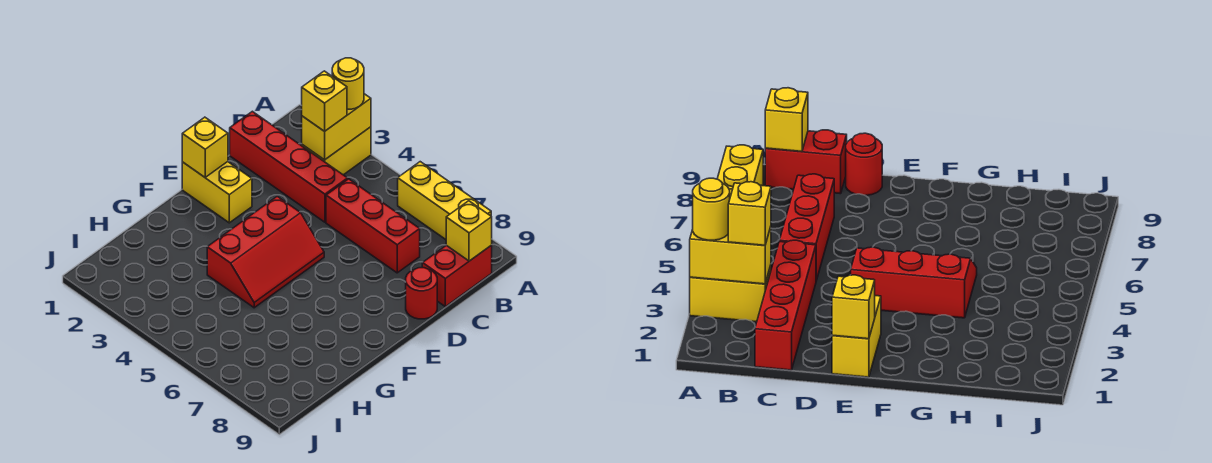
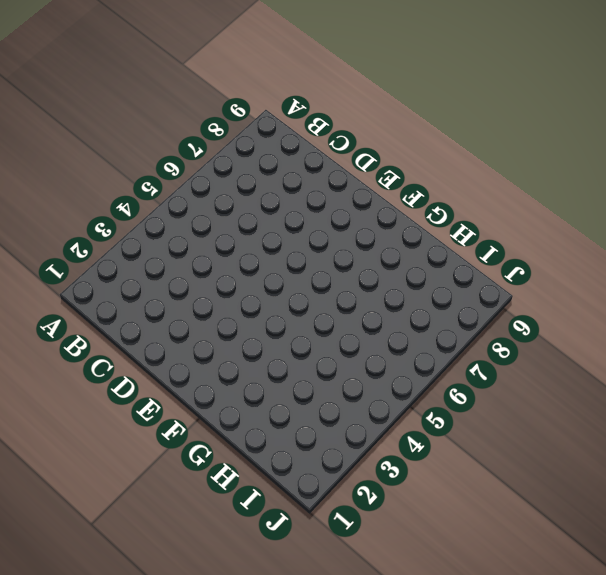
none -> yellow brick A3:B3 level 1
none -> yellow brick A6:A8 level 1
none -> red brick B9:C9 level 1

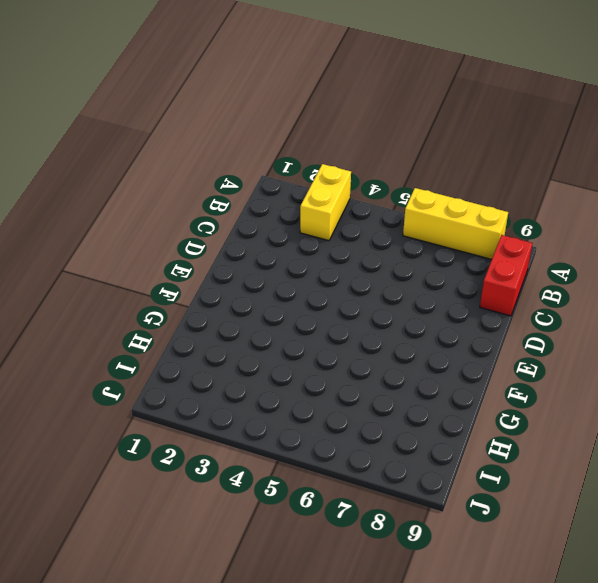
none -> red brick C1:C4 level 1
none -> red brick C5:C7 level 1
none -> red round brick D9 level 1

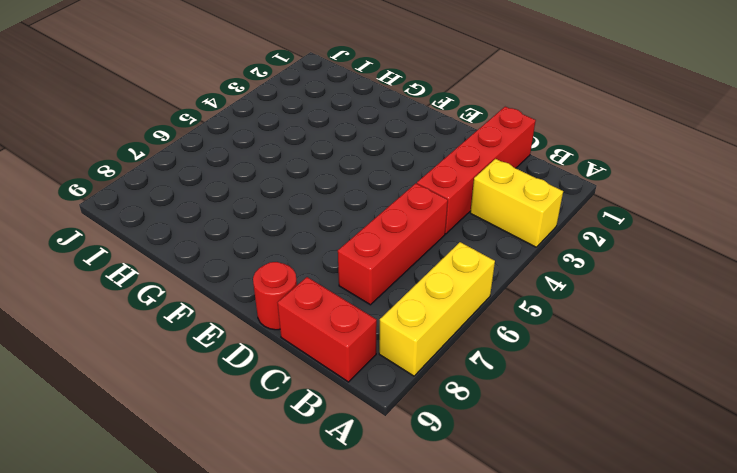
none -> yellow brick E1:E2 level 1
none -> red slope E4:G5 level 1 top 4
none -> yellow brick A3:B3 level 2

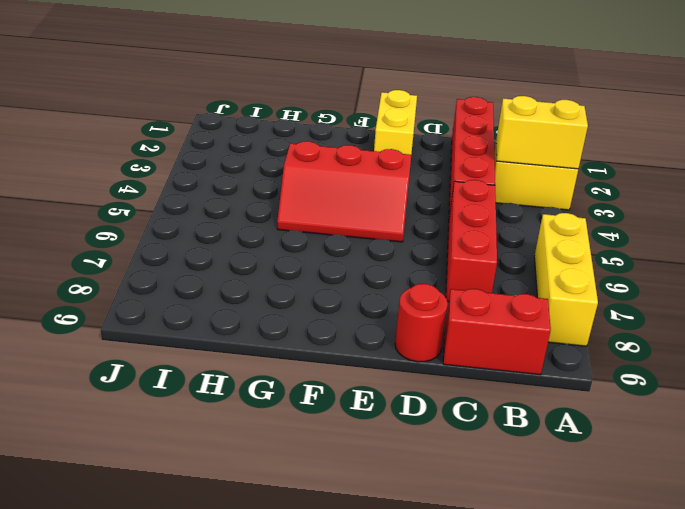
none -> yellow brick B9 level 2
none -> yellow brick E1 level 2
none -> yellow round brick A3 level 3

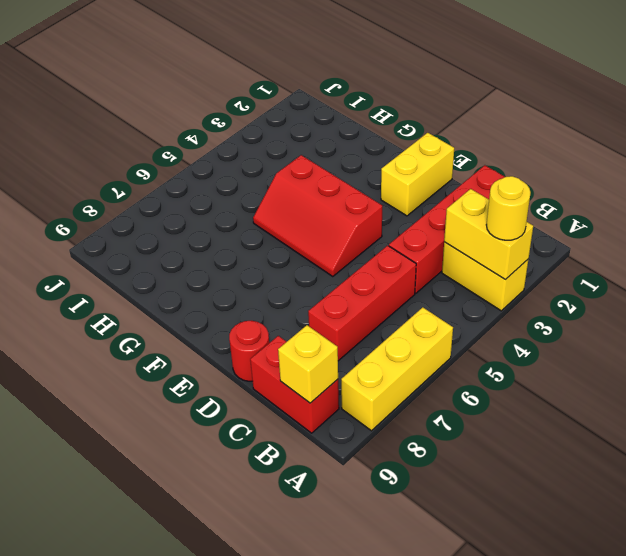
none -> yellow brick E1 level 2
none -> yellow brick B3 level 3

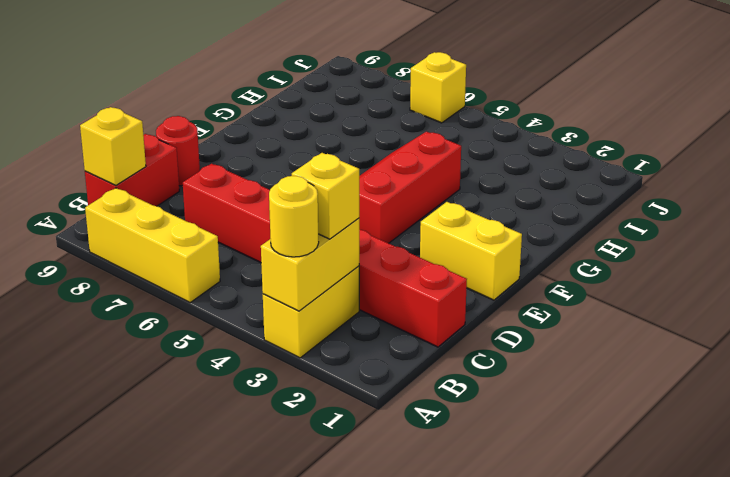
yellow brick J6 level 1 -> yellow brick E1 level 2

